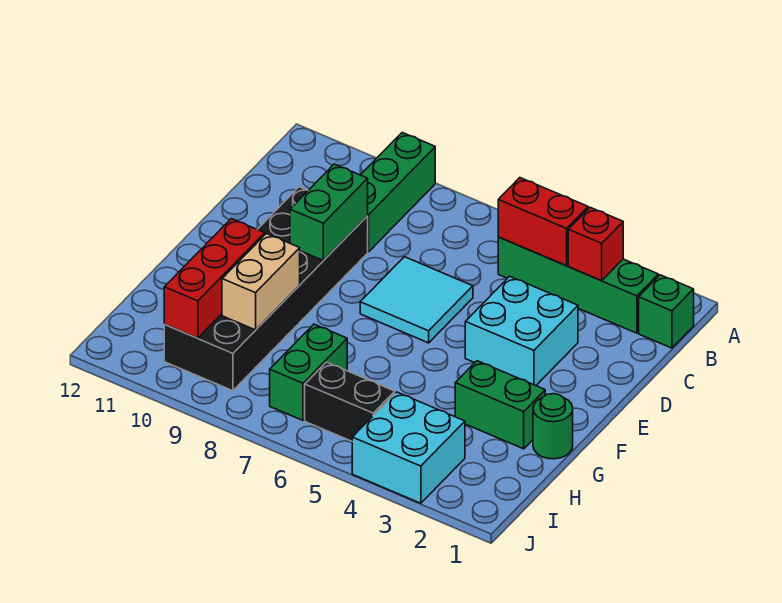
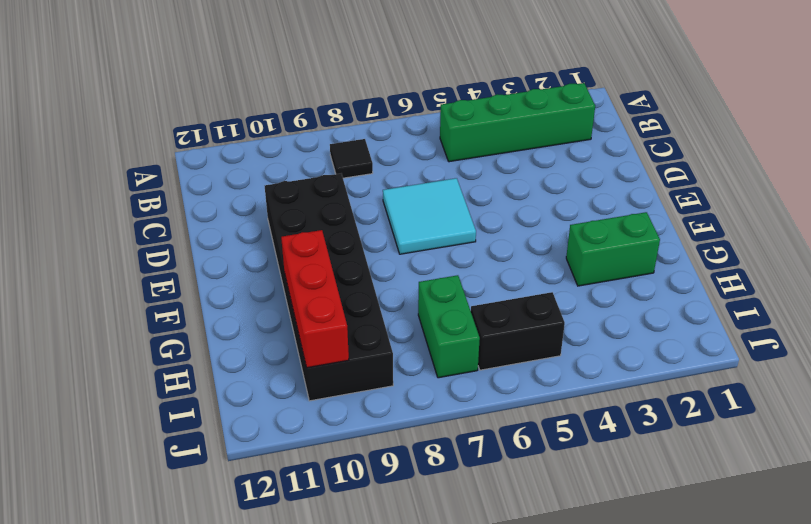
black tile B8 level 1 -> none
none -> green brick A9:C9 level 1
none -> green brick B1 level 1
none -> cyan brick D3:E4 level 1

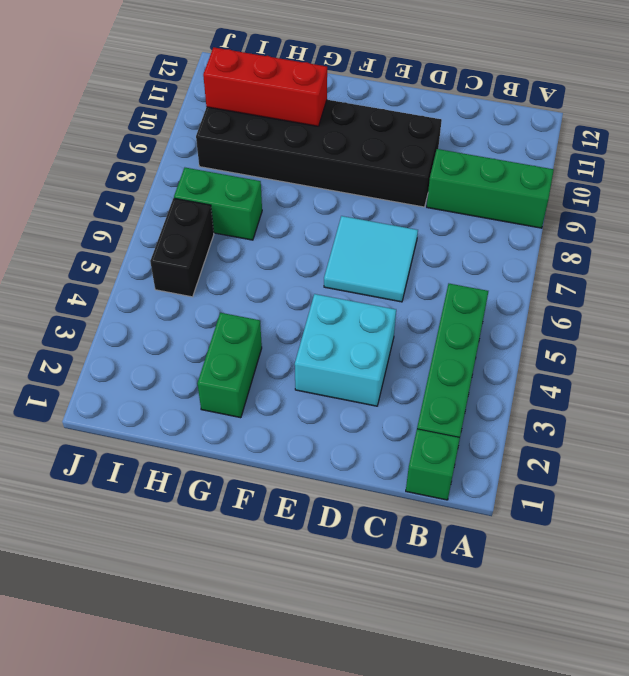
none -> green round brick G1 level 1
none -> cyan brick I3:J4 level 1
none -> red brick B3 level 2

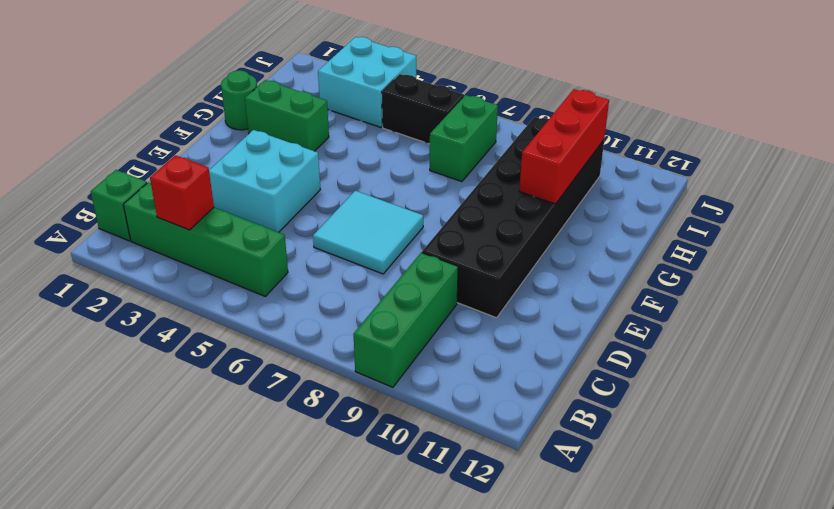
none -> red brick B4:B5 level 2
none -> green brick D9:E9 level 2
none -> tan brick G9:H9 level 2

